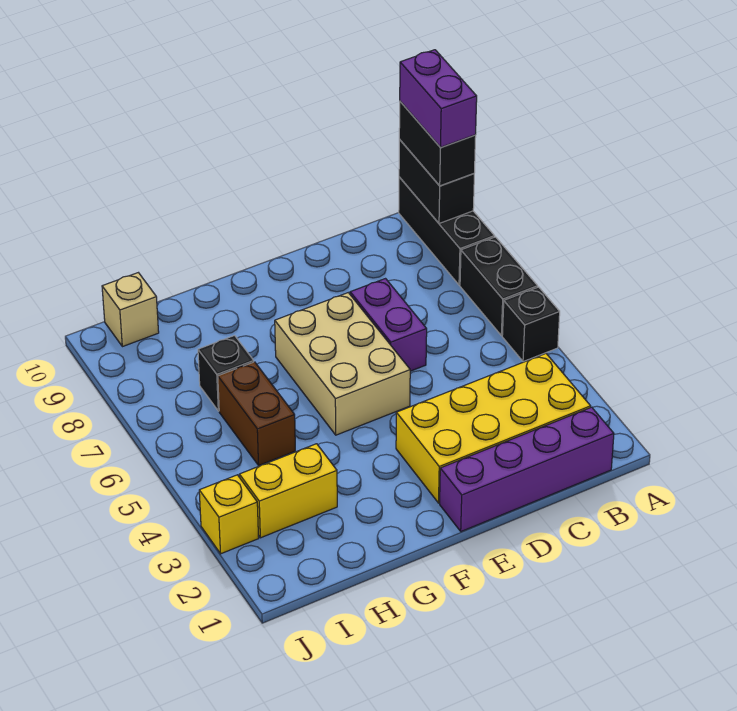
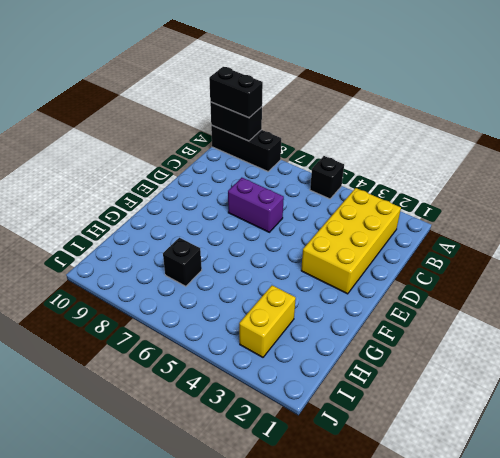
none -> black brick A6:A7 level 1
none -> purple brick B1:E1 level 1
none -> tan brick E5:F7 level 1

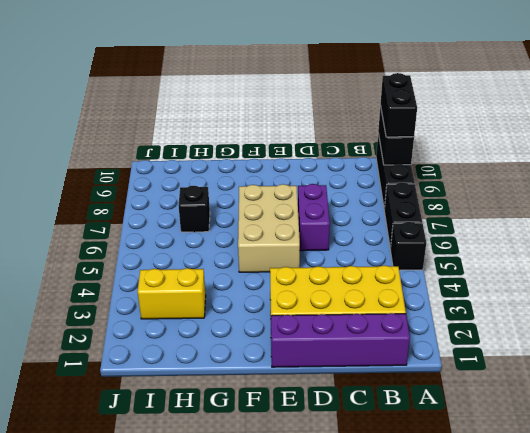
none -> brown brick H5:H6 level 1
none -> tan brick I10 level 1
none -> yellow brick J3 level 1

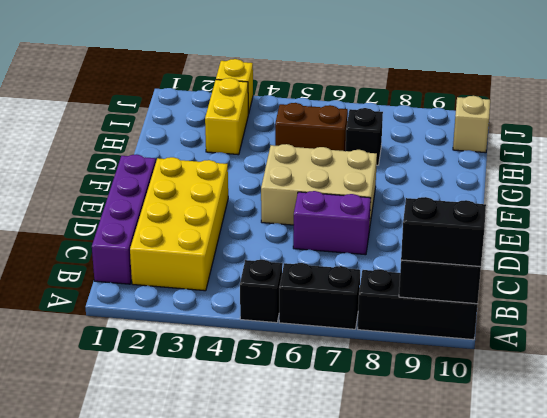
none -> purple brick A9:A10 level 4

